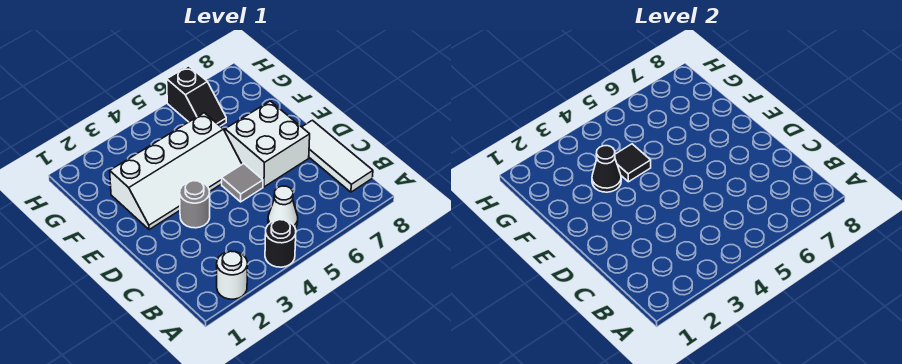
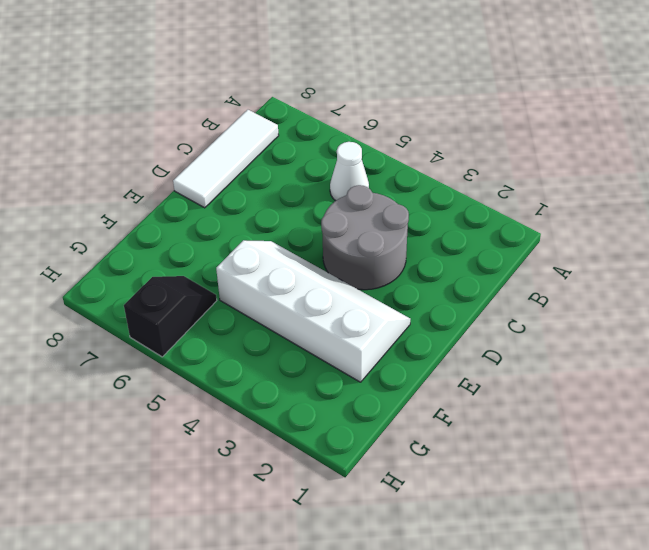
grey round brick C3:D4 level 1 -> grey round brick D3 level 1
none -> white round brick A2 level 1
none -> black round brick A4 level 1

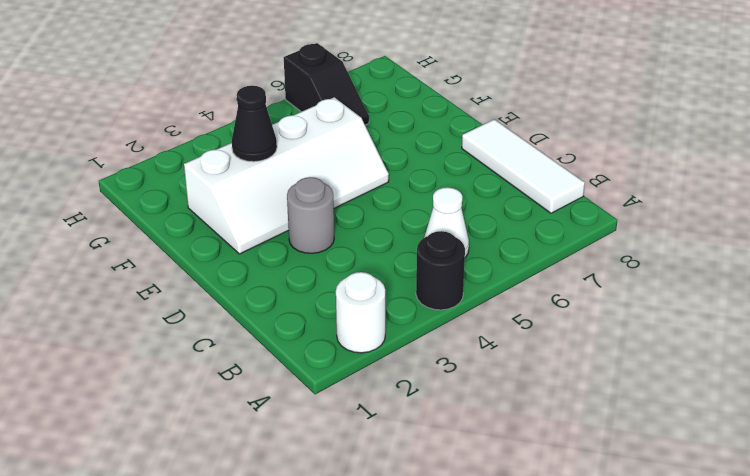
none -> grey tile D5 level 1
none -> white brick D6:E7 level 1

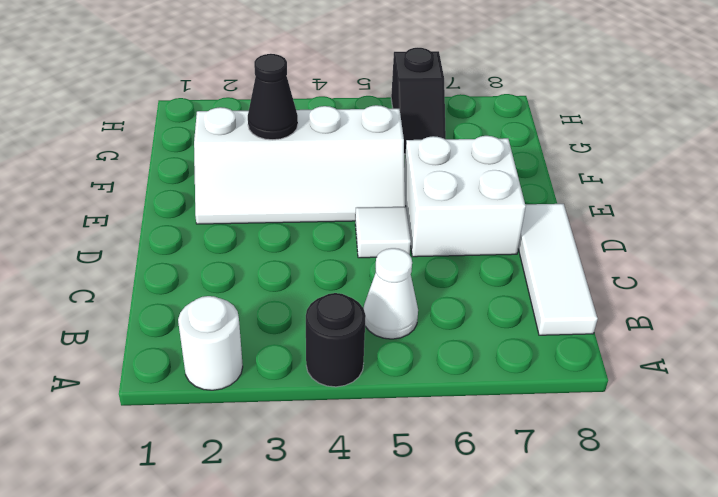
white tile D5 level 1 -> grey tile D5 level 1
none -> grey round brick D3 level 1
none -> black tile F4 level 2

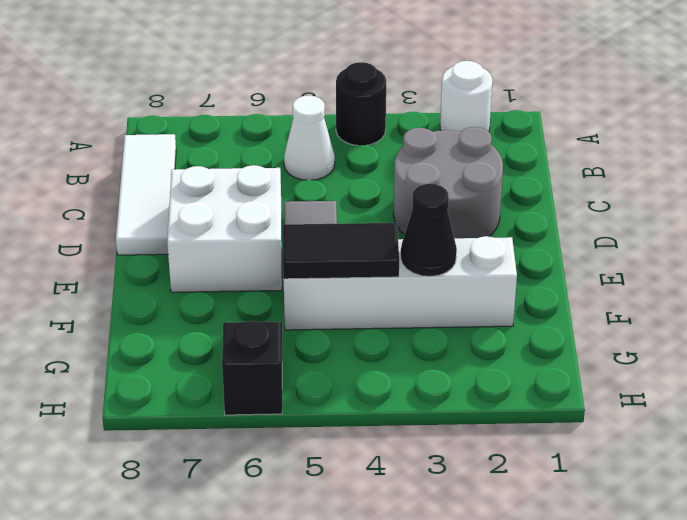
grey round brick C2:D3 level 1 -> grey round brick D3 level 1
black tile F4:F5 level 2 -> black tile F4 level 2

